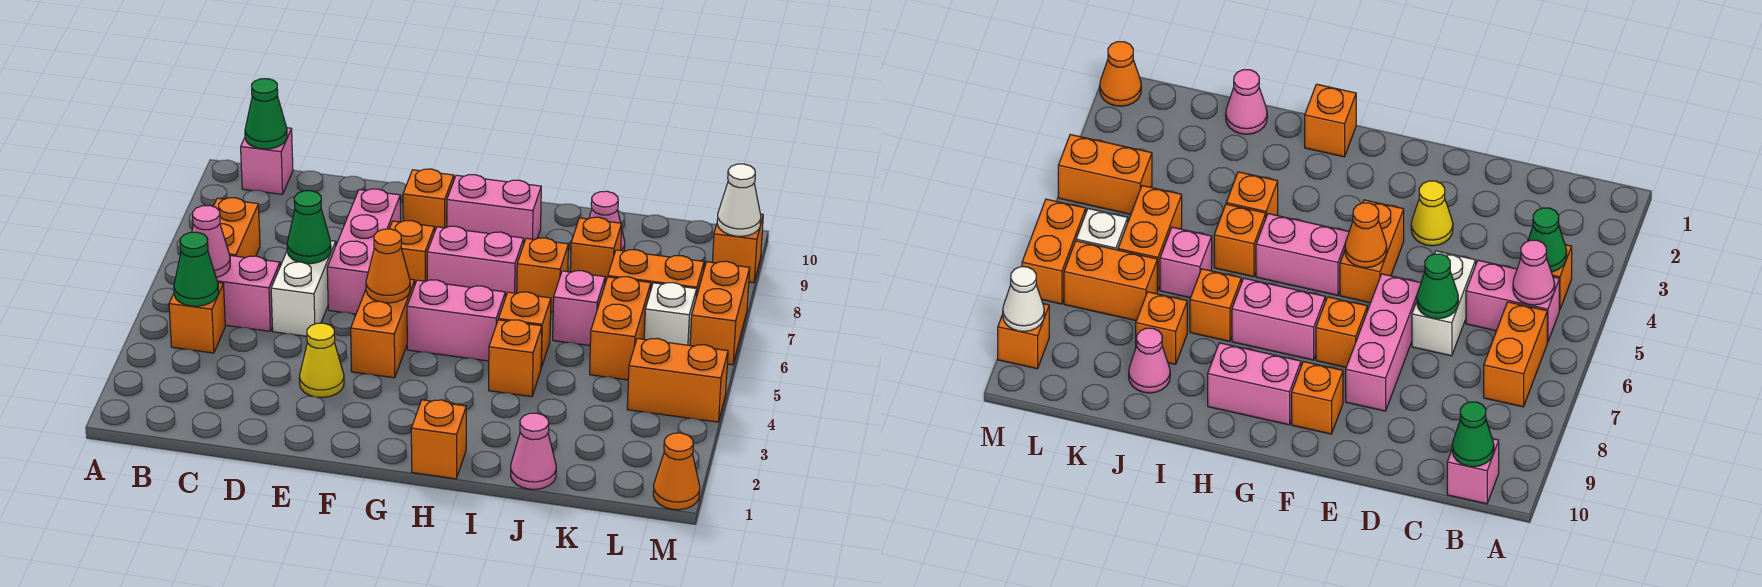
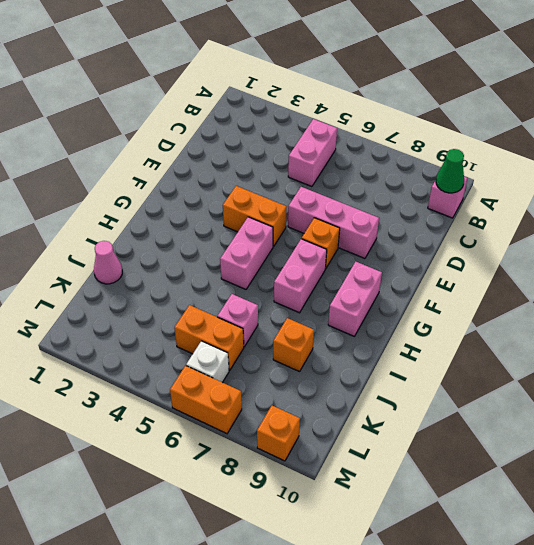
none -> orange brick B4 level 1
none -> orange brick B6:B7 level 1
none -> white brick D5:D6 level 1
none -> yellow cone E3 level 1

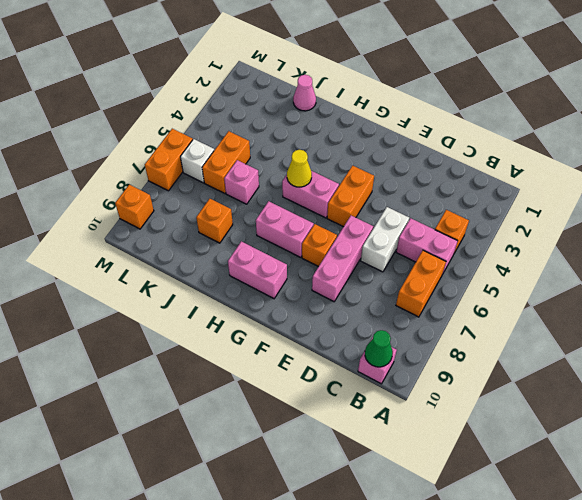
yellow cone H5 level 2 -> yellow cone E3 level 1
none -> orange brick F9 level 1
none -> orange brick H1 level 1
none -> orange brick I4 level 1
none -> orange brick I5 level 1

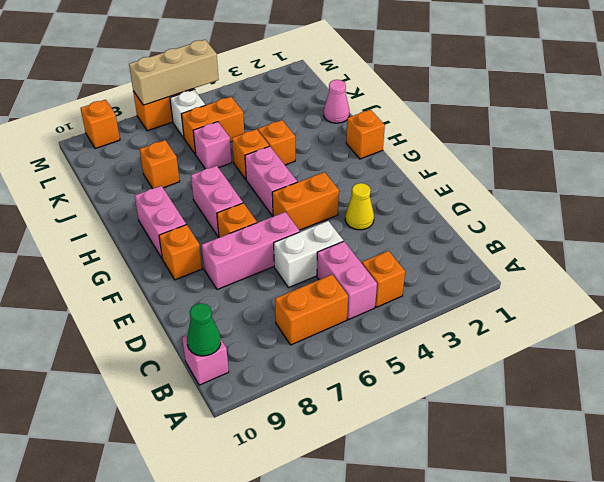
tan brick M5:M7 level 2 -> none
none -> orange brick I7 level 1
none -> pink cone J9 level 1
none -> orange brick K7:L7 level 1
none -> orange brick L4:M4 level 1

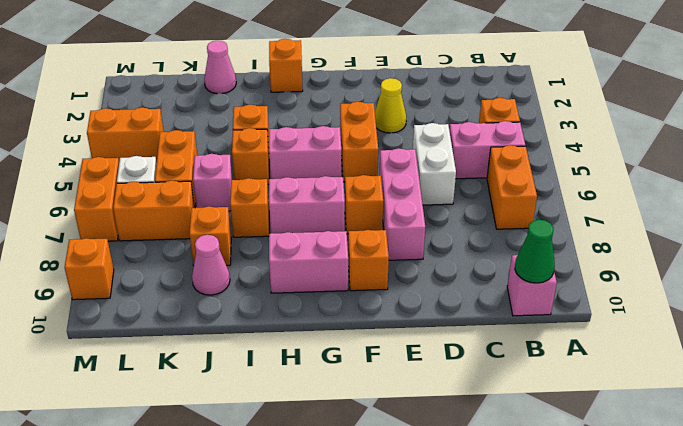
none -> orange cone M1 level 1
none -> green cone B4 level 2
none -> pink cone B5 level 2
none -> green cone D6 level 2

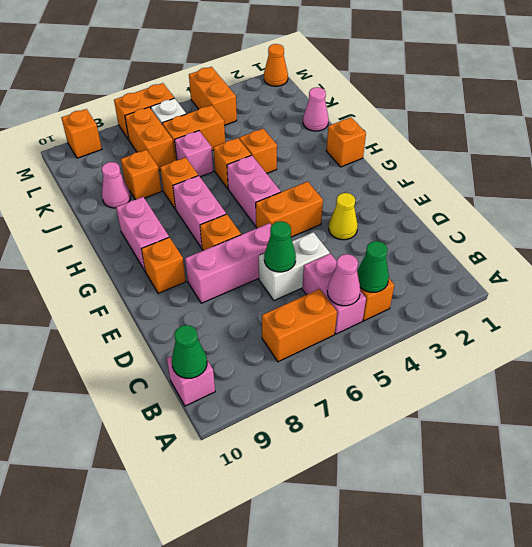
none -> orange cone F5 level 2
none -> white cone M9 level 2

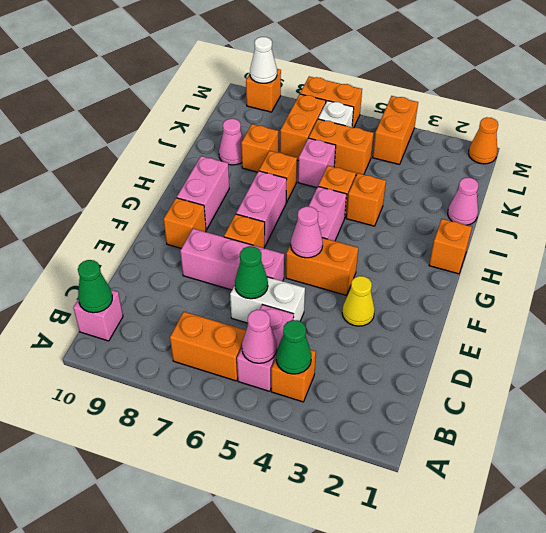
pink cone F5 level 2 -> orange cone F5 level 2

